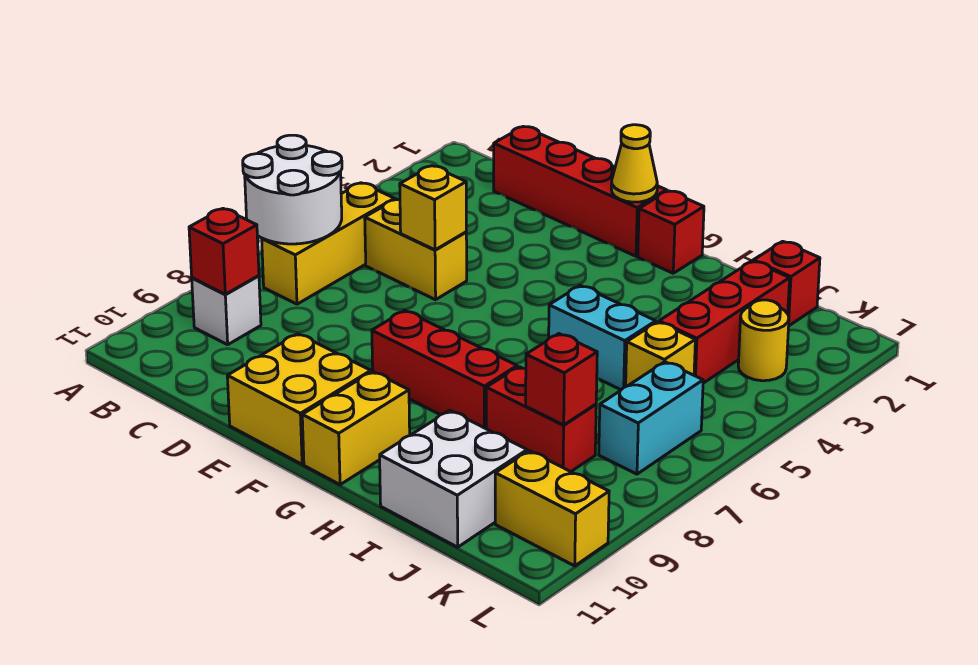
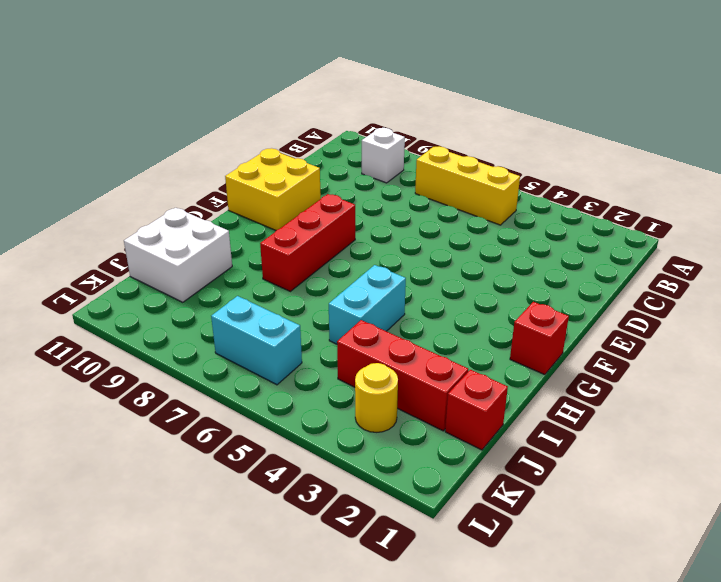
none -> red brick C1:F1 level 1
none -> yellow brick C5:D5 level 1
none -> yellow brick G10:G11 level 1

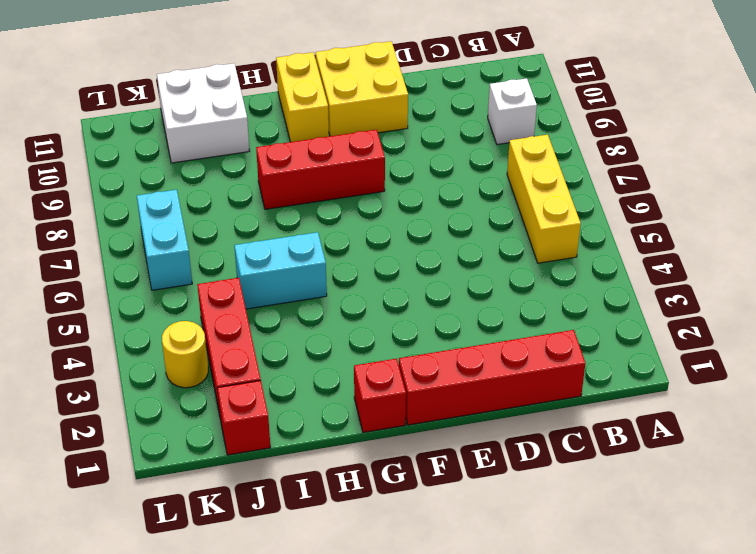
none -> yellow brick C5:D5 level 1
none -> red brick I8:J8 level 1
none -> yellow brick J5 level 1

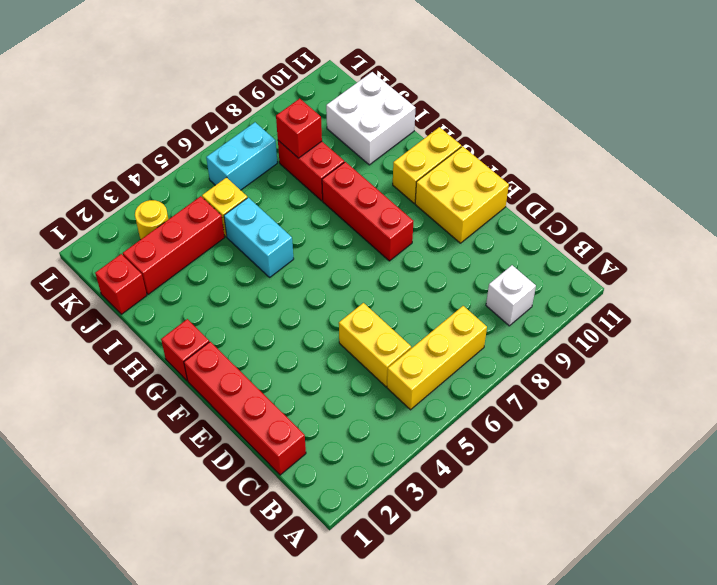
none -> yellow brick K10:L10 level 1
none -> white round brick A6:B7 level 2
none -> red brick B9 level 2

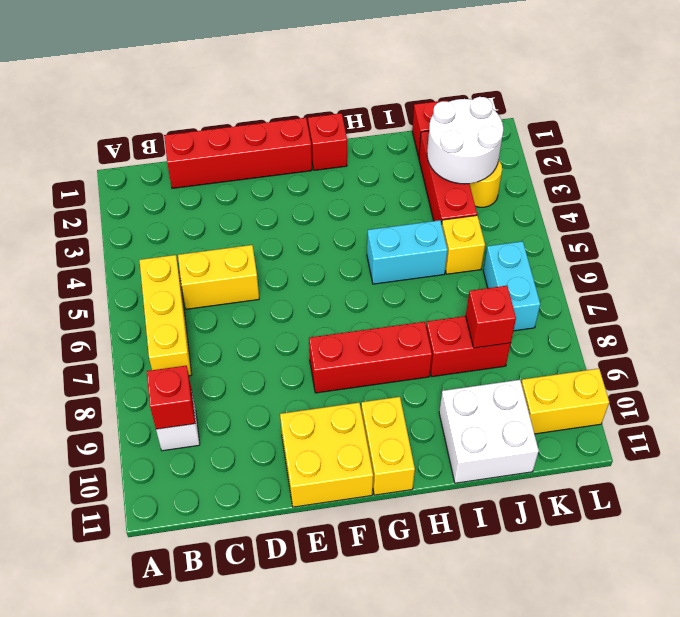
white round brick J2:K3 level 2 -> white round brick A6:B7 level 2
none -> yellow brick D5 level 2
none -> yellow cone F1 level 2

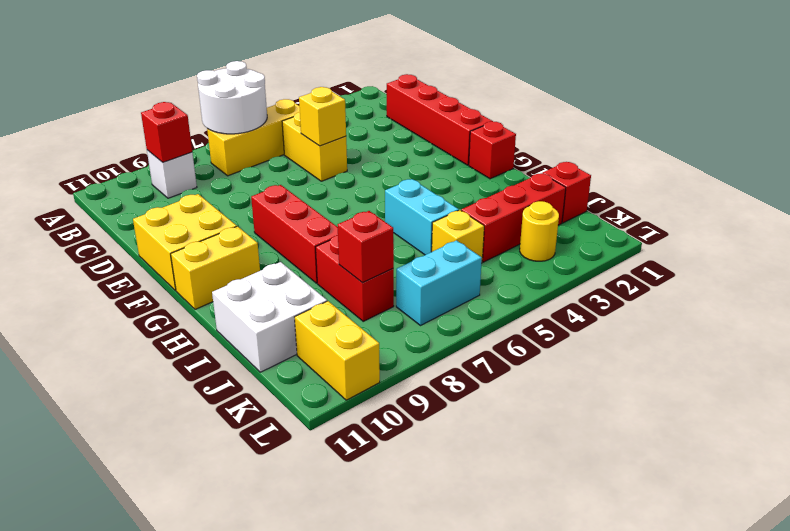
none -> yellow cone F1 level 2

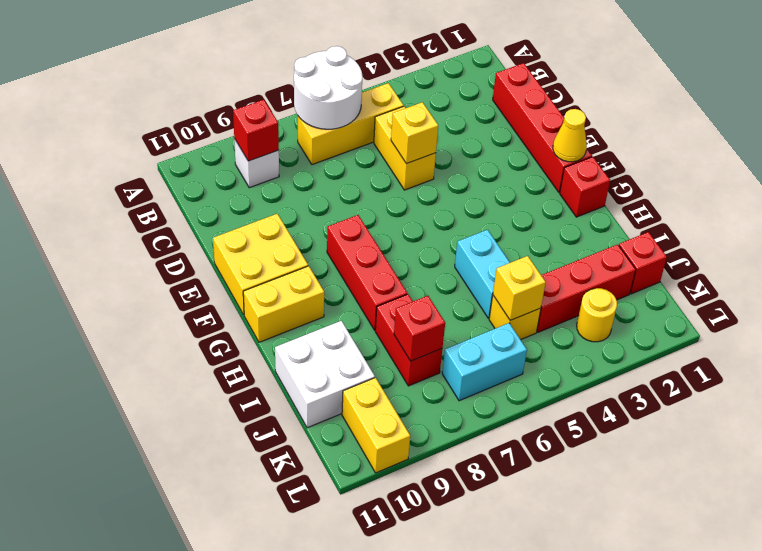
yellow brick J5 level 2 -> none

